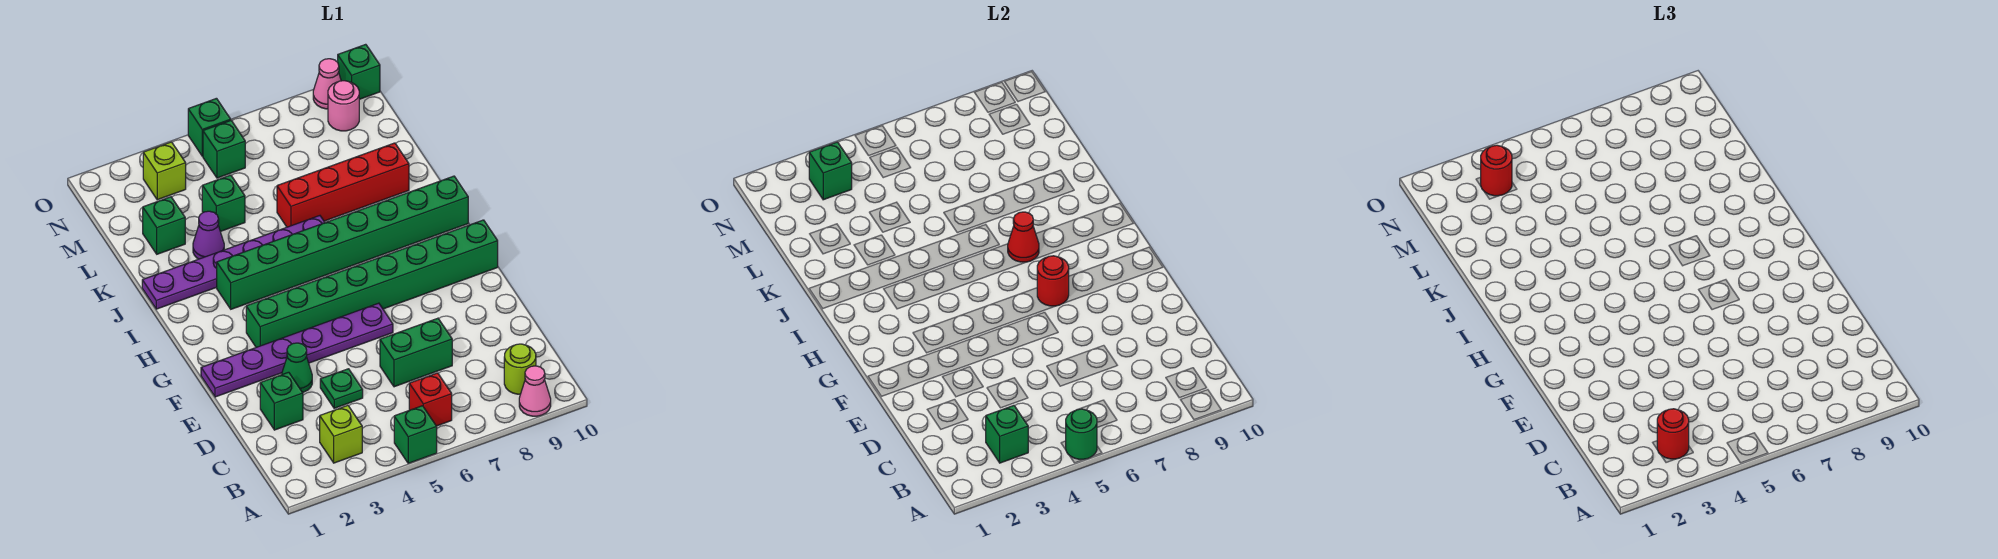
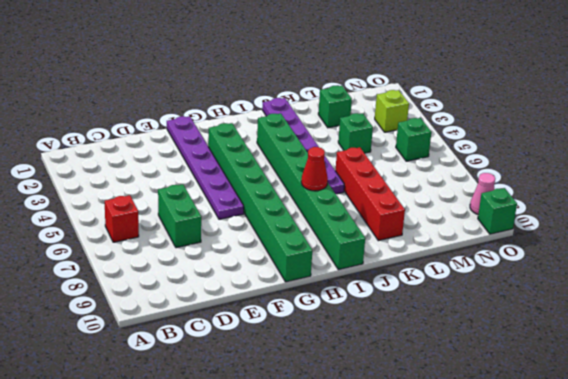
none -> green brick A5 level 1
none -> pink cone A9 level 1
none -> lime brick B3 level 1
none -> lime round brick B9 level 1

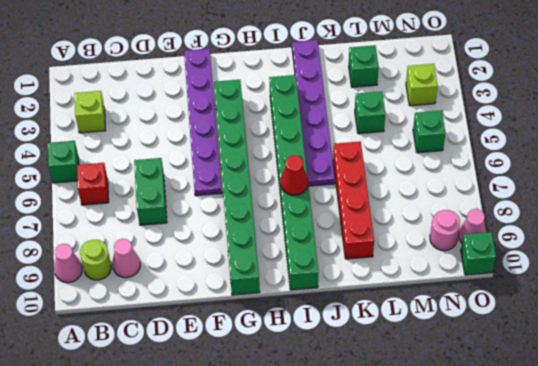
pink cone C9 level 1 -> none
none -> green brick D2 level 1
none -> green plate D4 level 1
none -> green cone E3 level 1
none -> purple cone K3 level 1

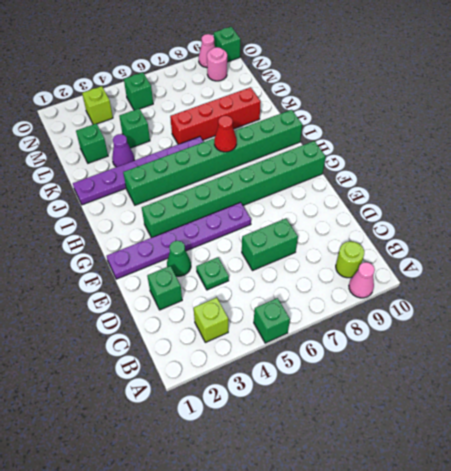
none -> red brick B6 level 1
none -> green brick O5 level 1
none -> green round brick A5 level 2
none -> green brick B3 level 2

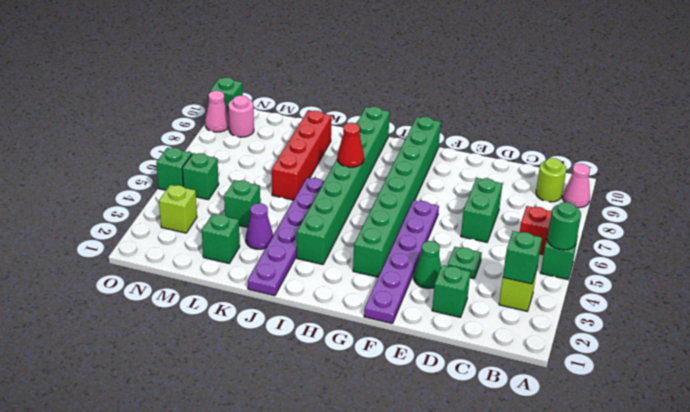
none -> red round brick G7 level 2
none -> green brick N3 level 2
none -> red round brick B3 level 3
none -> red round brick N3 level 3

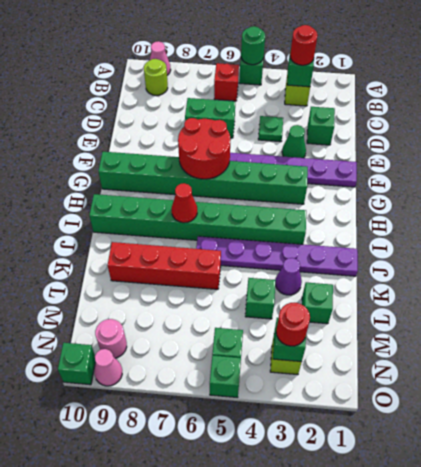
red round brick F6:G7 level 2 -> red round brick G7 level 2

